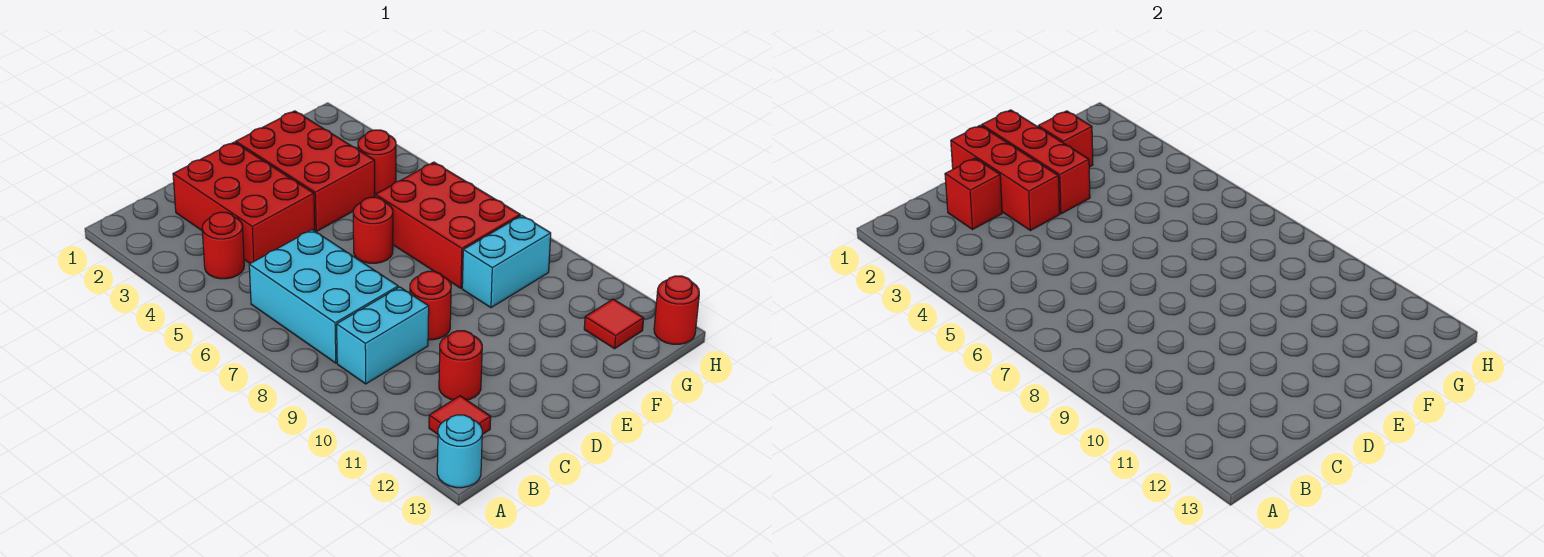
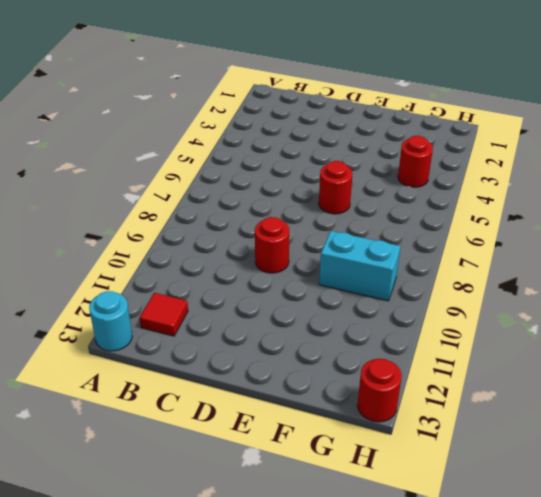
none -> red round brick B4 level 1
none -> cyan brick B6:C8 level 1
none -> cyan brick B9:C9 level 1

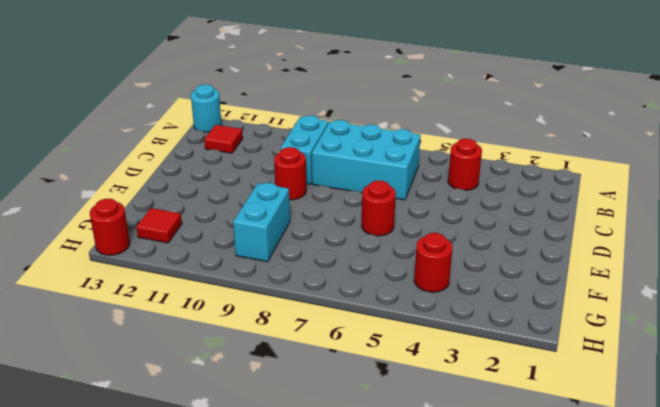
none -> red brick C2:D4 level 1
none -> red round brick C11 level 1
none -> red brick E2:F4 level 1

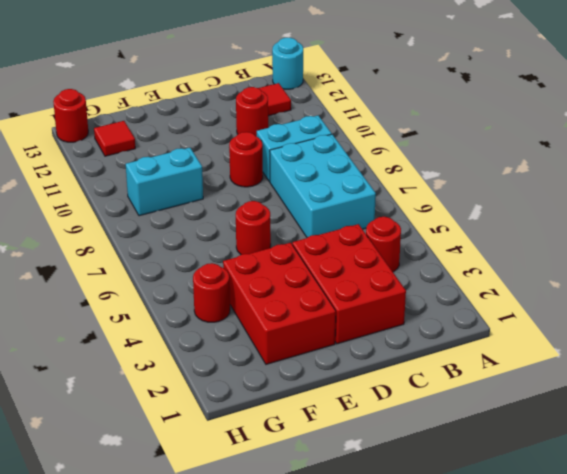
none -> red brick F6:G8 level 1
none -> red brick C2 level 2
none -> red brick D1:D3 level 2

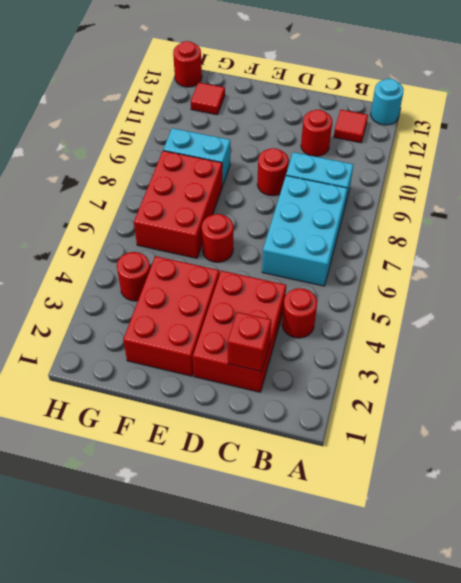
none -> red brick D1:D3 level 2
none -> red brick E1:E3 level 2
none -> red brick F2 level 2

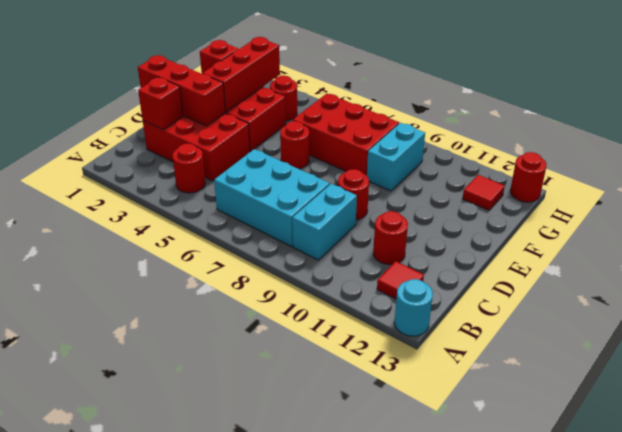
red brick E3:G3 level 2 -> red brick E1:E3 level 2

